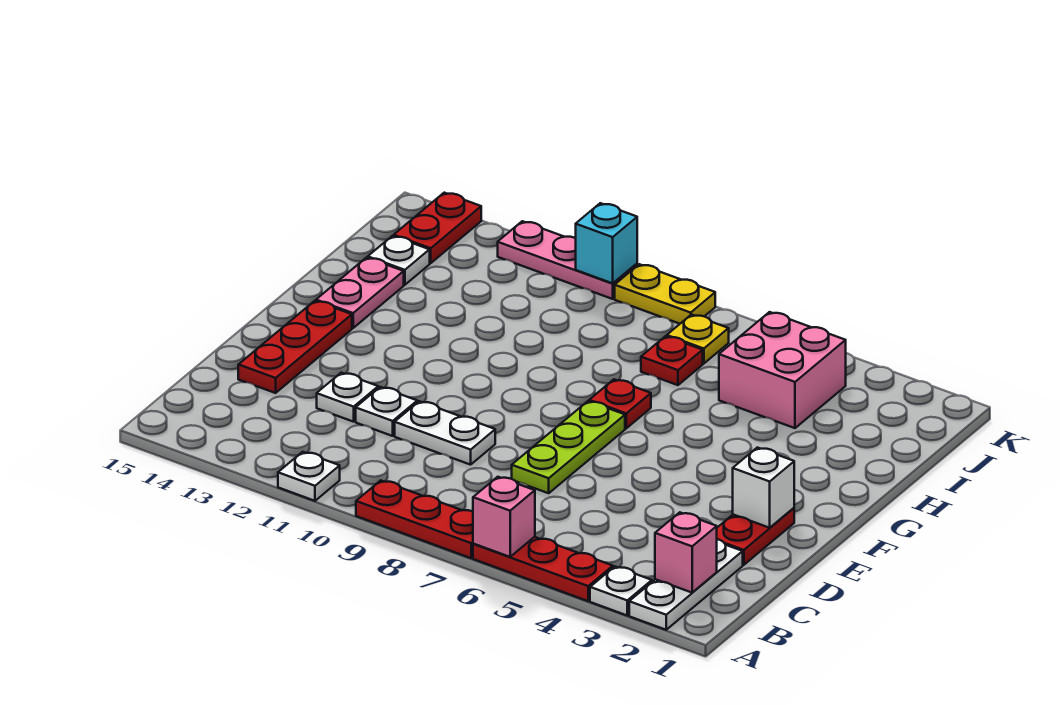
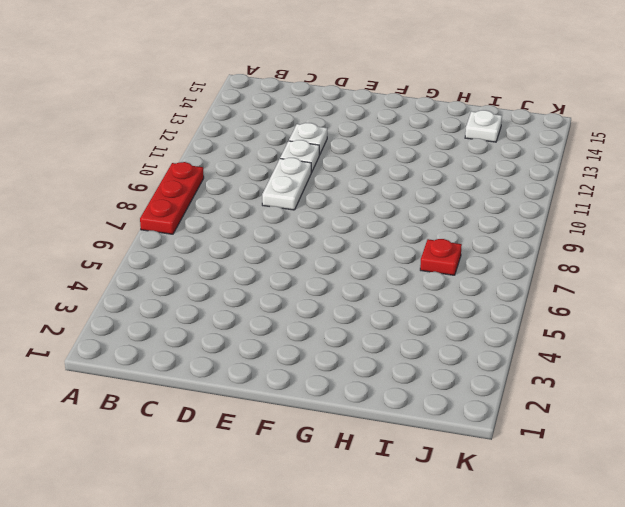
none -> white plate A2:C2 level 1
none -> white plate A3 level 1
none -> red plate A4:A6 level 1

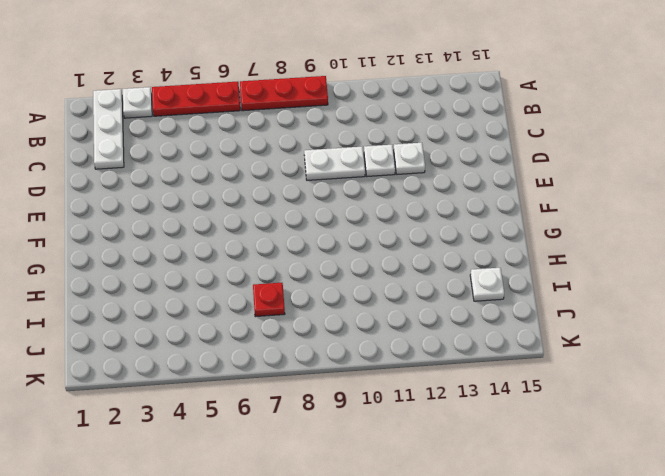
none -> white plate A11 level 1
none -> red plate D2:E2 level 1
none -> lime plate D7:F7 level 1

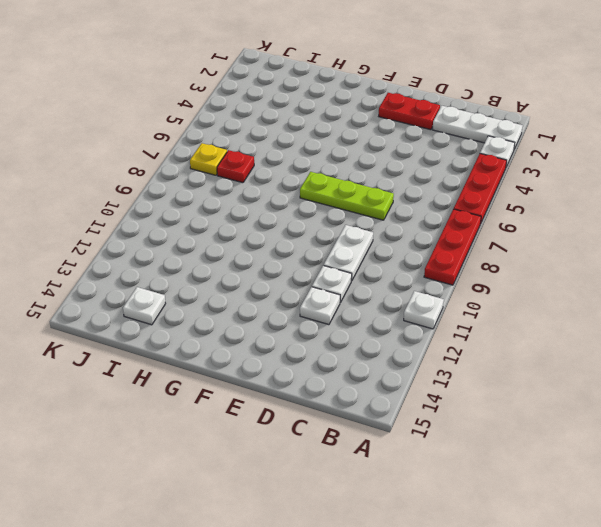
none -> red plate D14:F14 level 1
none -> red plate G7 level 1
none -> pink plate G14:H14 level 1

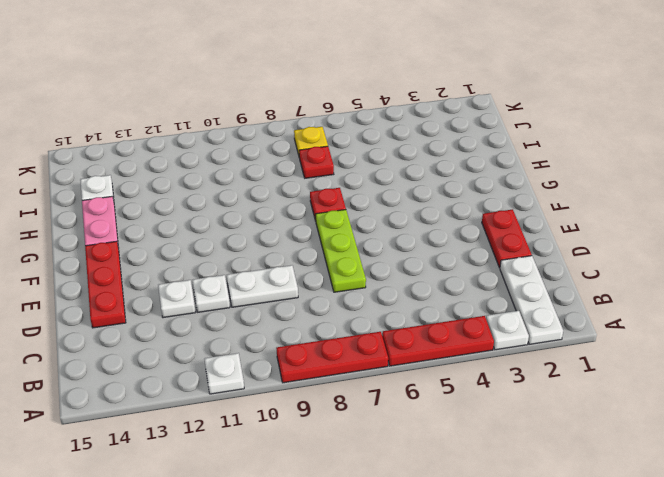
none -> pink brick I4:J5 level 1
none -> red plate J14:K14 level 1
none -> yellow plate K8:K9 level 1

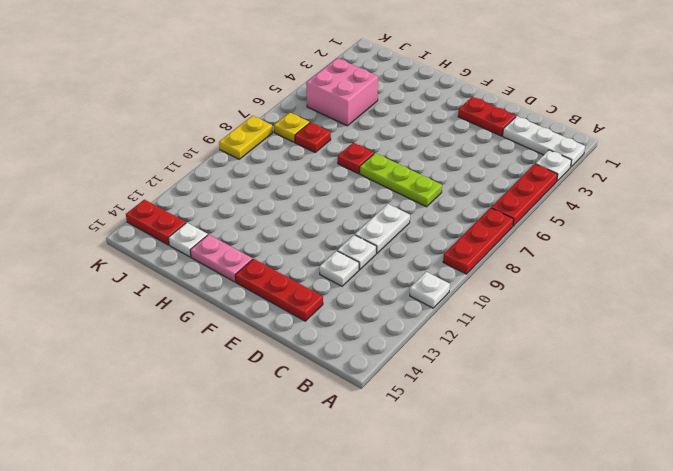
none -> pink plate K10:K12 level 1
none -> pink brick A6 level 2
none -> pink brick B2 level 2

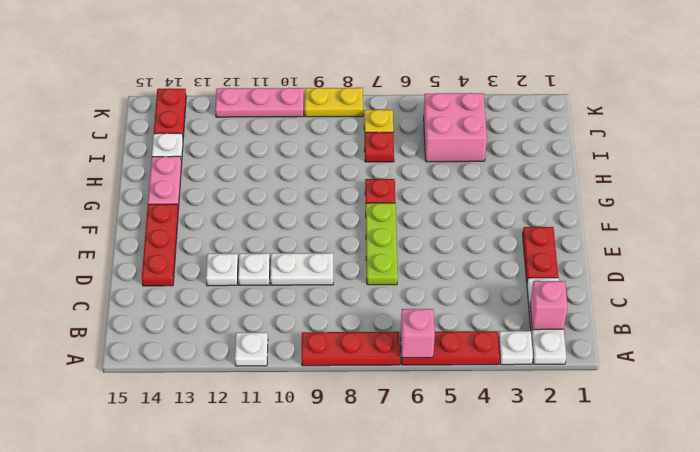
none -> white brick E2 level 2
none -> cyan brick K10 level 2

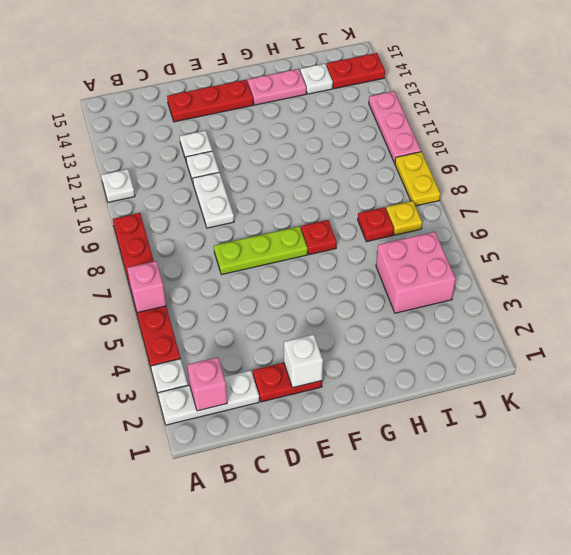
none -> cyan brick K10 level 2

